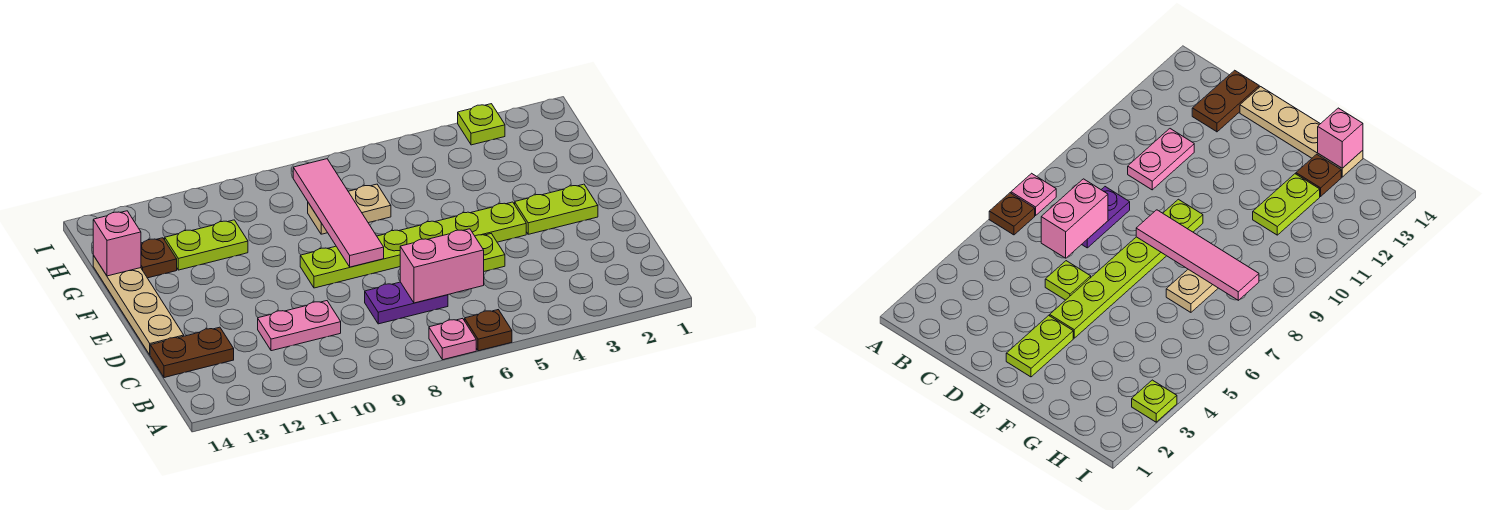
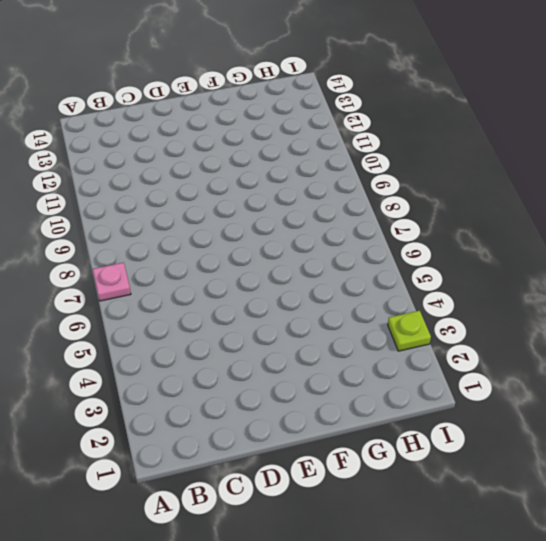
none -> brown plate A6 level 1
none -> purple plate C7:C8 level 1
none -> pink plate C10:C11 level 1

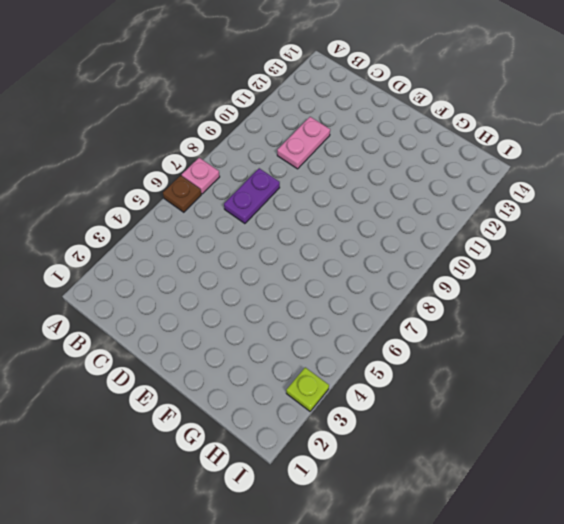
none -> brown plate C13:C14 level 1
none -> lime plate D5 level 1
none -> tan plate D14:G14 level 1

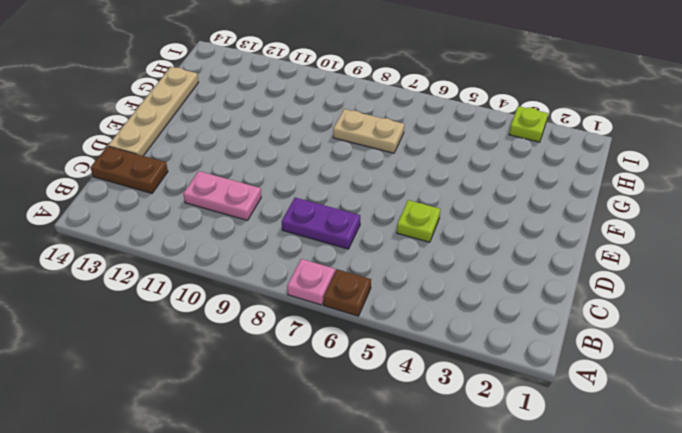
none -> lime plate E2:E3 level 1
none -> lime plate E4:E9 level 1
none -> lime plate G11:G12 level 1

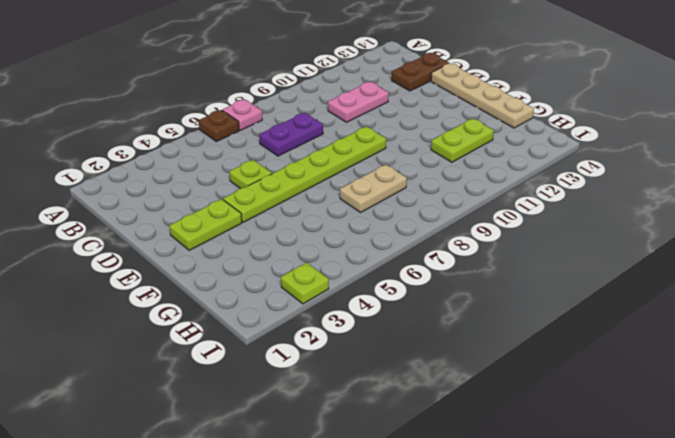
none -> brown plate G13 level 1
none -> pink brick C6:C7 level 2
none -> pink tile E8:H8 level 2

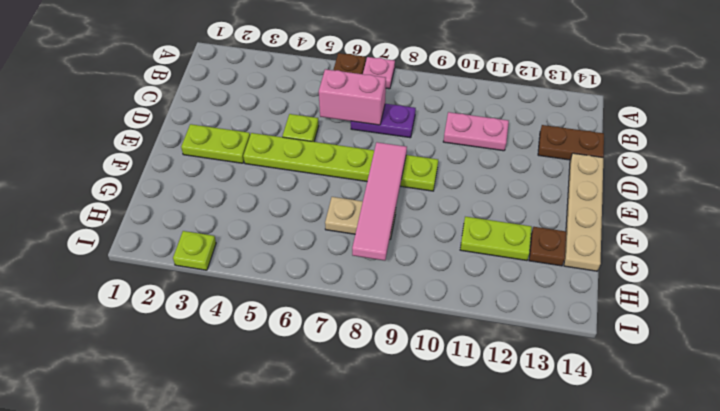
none -> pink brick G14 level 2

